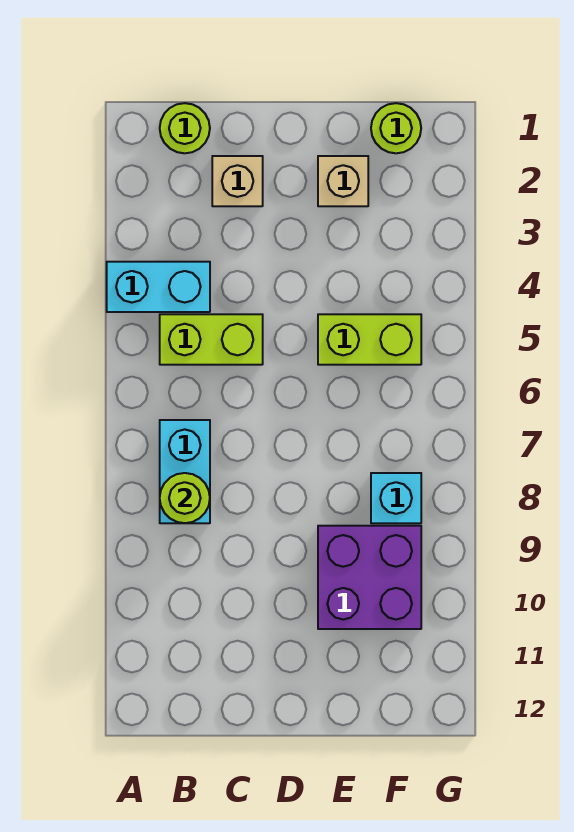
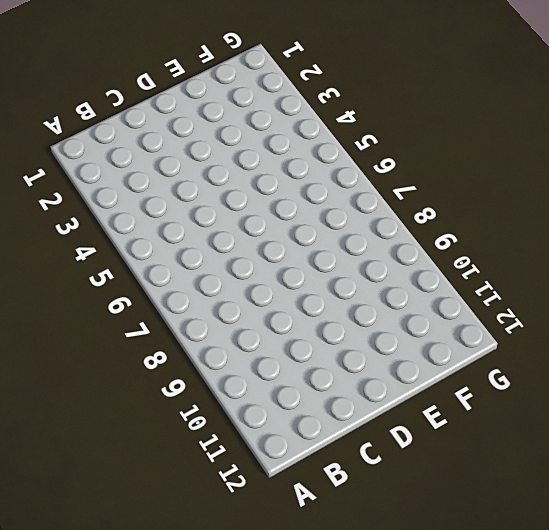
none -> cyan brick A4:B4 level 1
none -> lime round brick B1 level 1

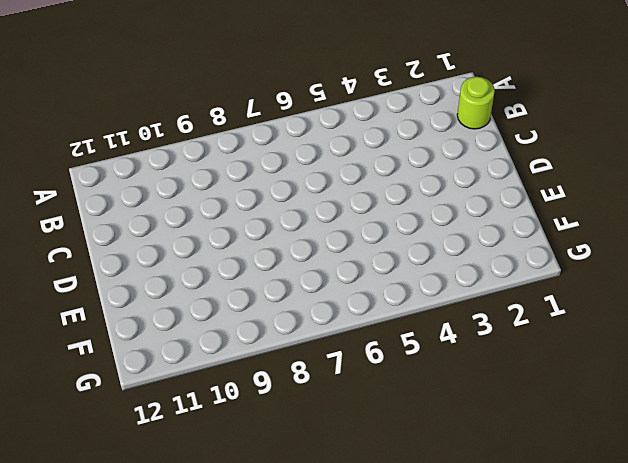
none -> cyan brick A4:B4 level 1
none -> lime brick B5:C5 level 1

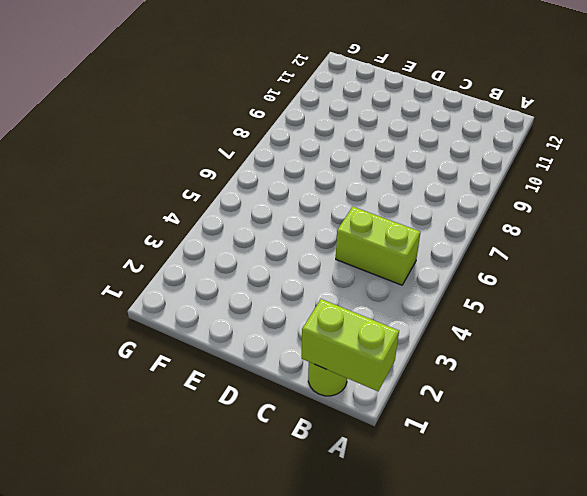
lime brick A1:B1 level 2 -> lime brick E5:F5 level 1
none -> cyan brick A4:B4 level 1
none -> cyan brick B7:B8 level 1

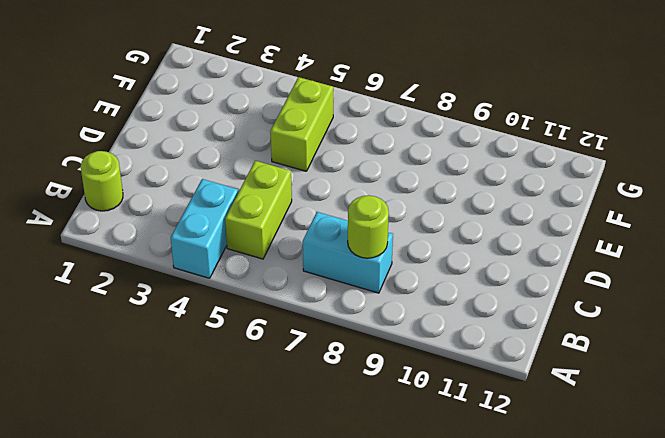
none -> tan brick C2 level 1
none -> tan brick E2 level 1

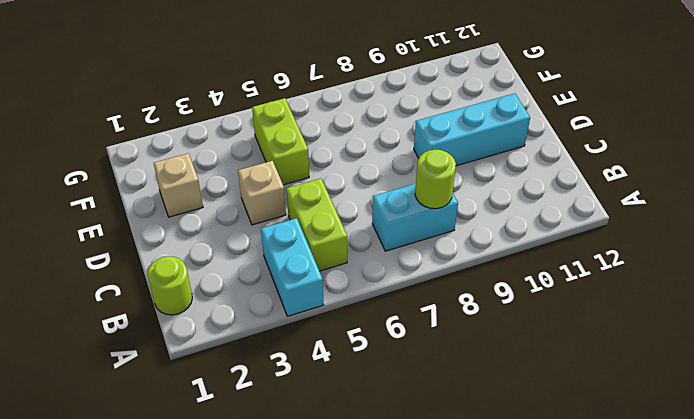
tan brick D4 level 1 -> tan brick C2 level 1
cyan brick D9:D11 level 1 -> none
none -> purple brick E9:F10 level 1
none -> lime round brick F1 level 1

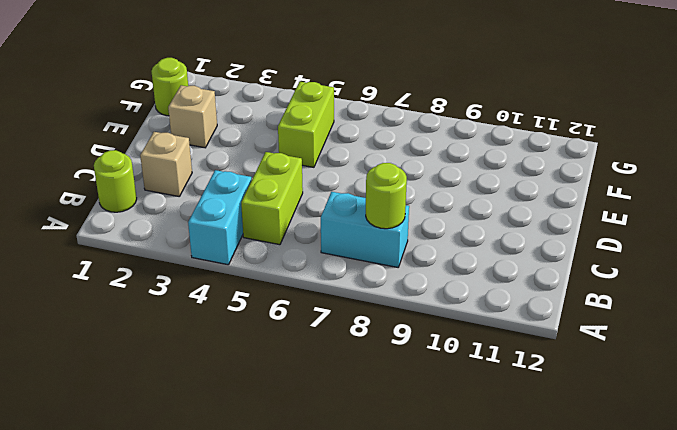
none -> purple brick E9:F10 level 1
none -> cyan brick F8 level 1

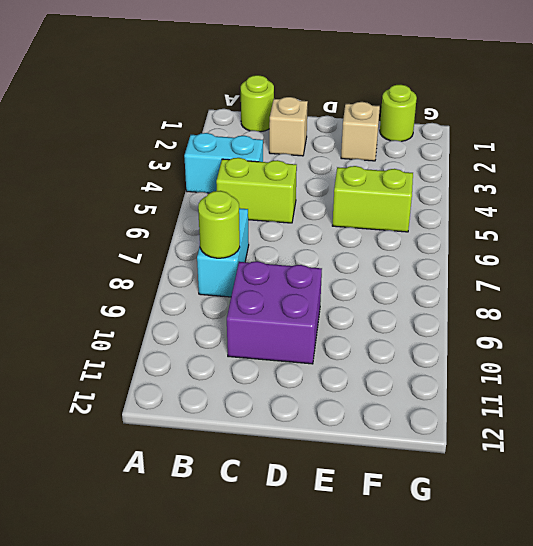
purple brick C9:D10 level 1 -> purple brick E9:F10 level 1
none -> cyan brick F8 level 1

